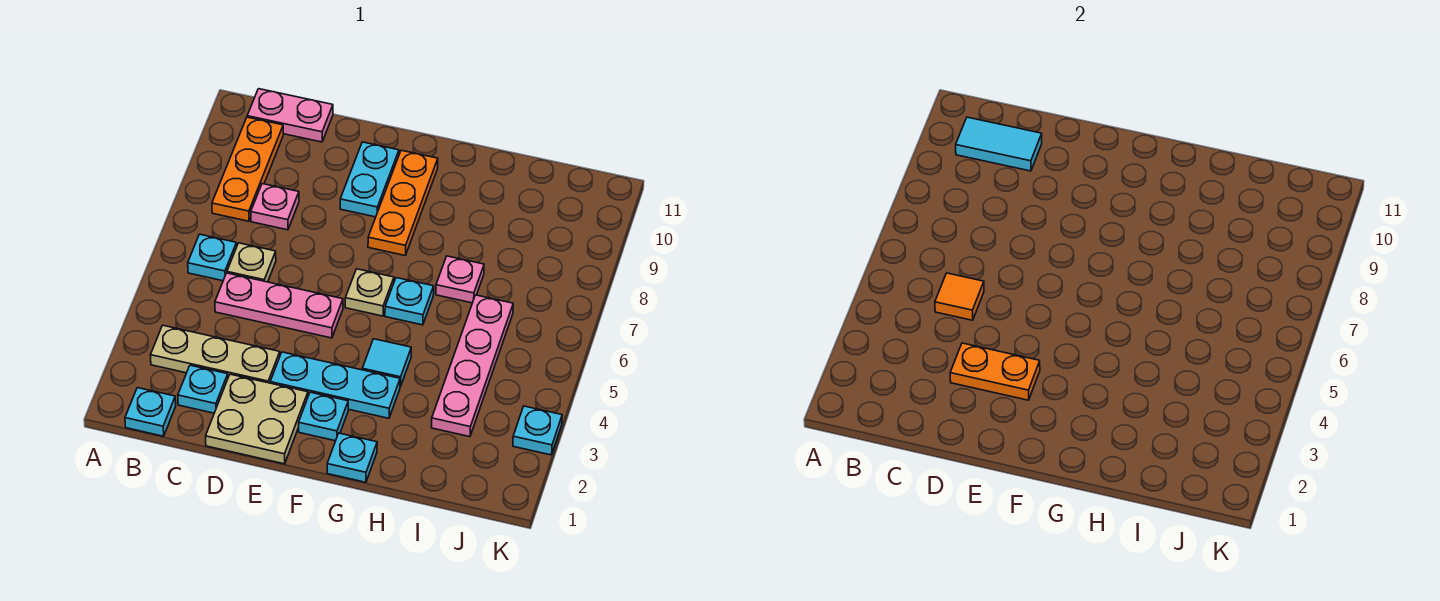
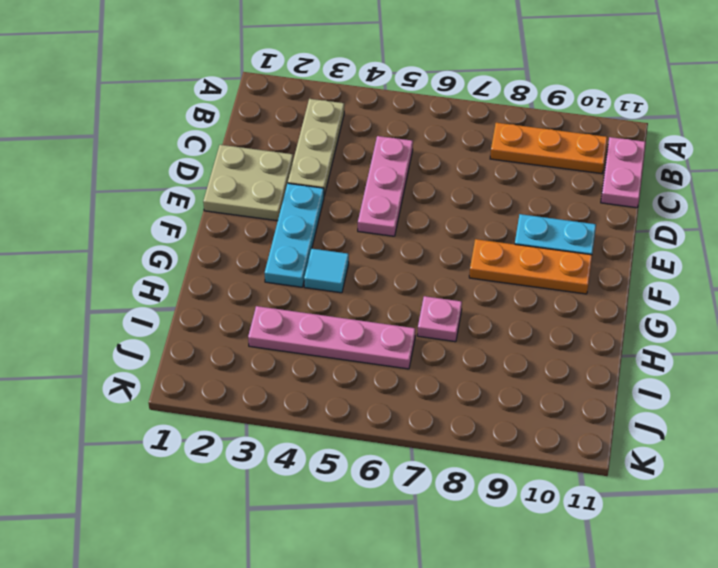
none -> cyan plate B1 level 1
none -> cyan plate B6 level 1
none -> cyan plate C2 level 1

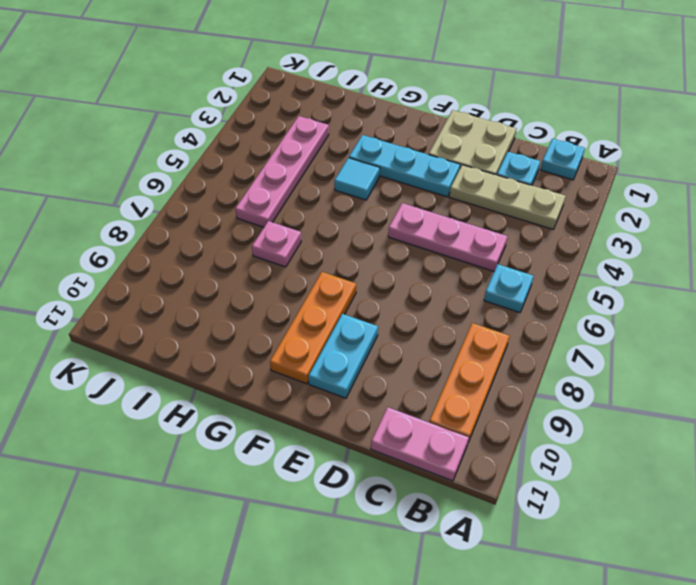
none -> tan plate C6 level 1
none -> pink plate C8 level 1
none -> cyan plate F2 level 1

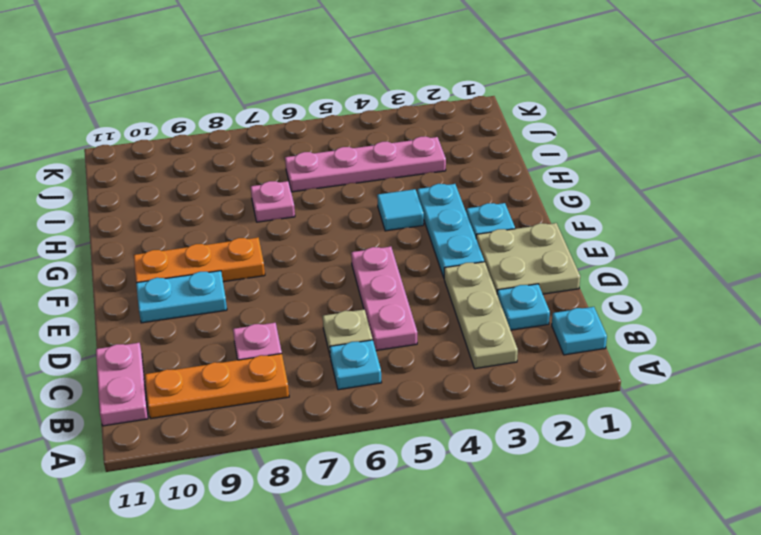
none -> tan plate F6 level 1
none -> cyan plate G1 level 1
none -> cyan plate G6 level 1

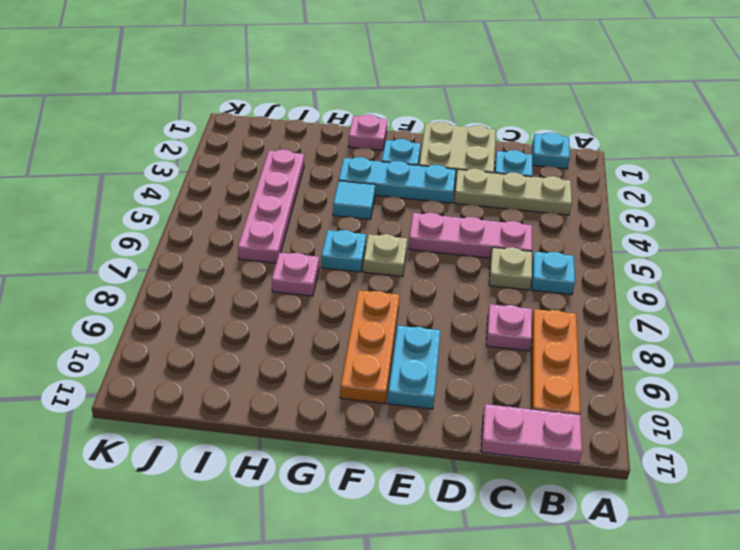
pink plate G1 level 1 -> cyan plate G1 level 1
none -> cyan plate K3 level 1
none -> cyan tile B10:C10 level 2
none -> orange tile C5 level 2

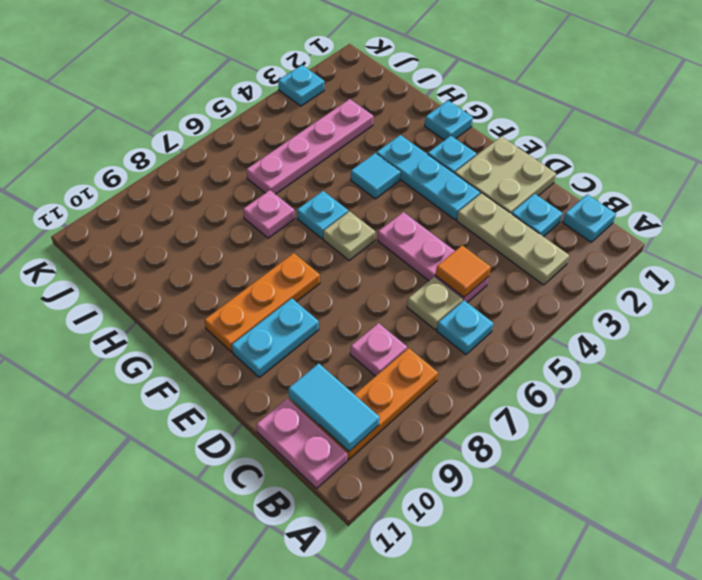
none -> orange plate D3:E3 level 2

